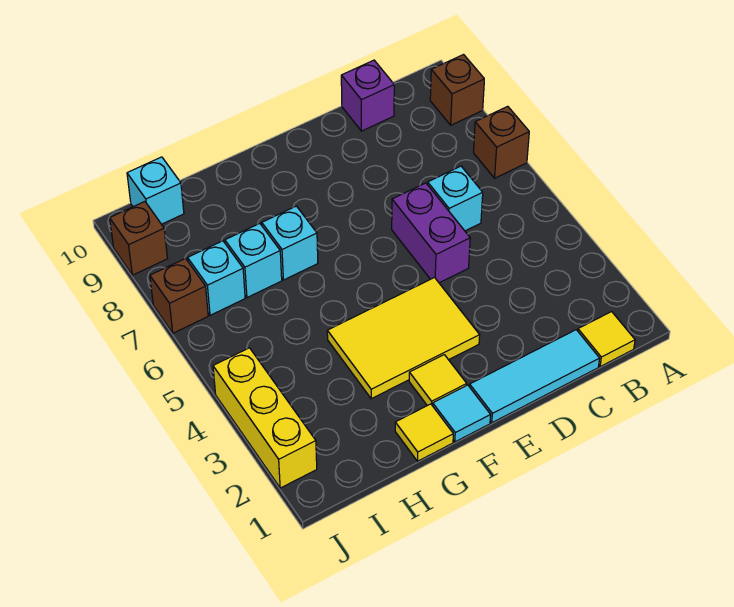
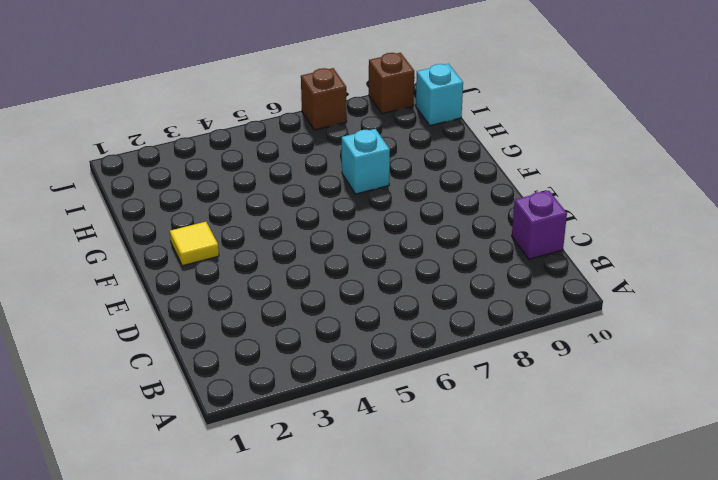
none -> brown brick A7 level 1
none -> brown brick A9 level 1
none -> yellow tile B1 level 1

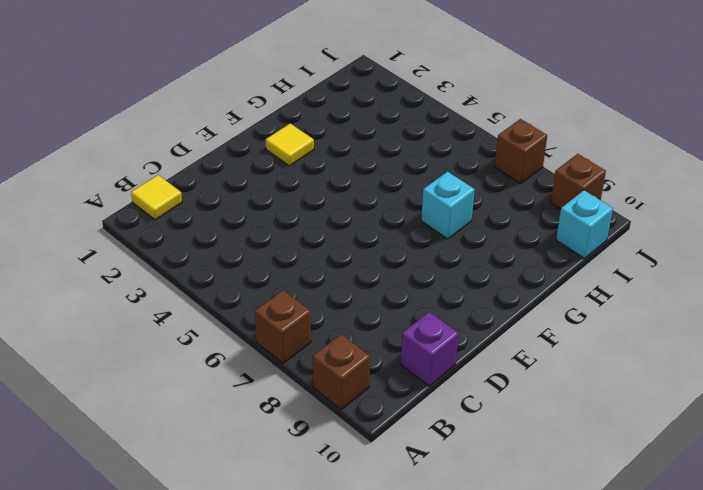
none -> cyan tile C1:E1 level 1
none -> cyan brick C6 level 1
none -> purple brick D5:D6 level 1

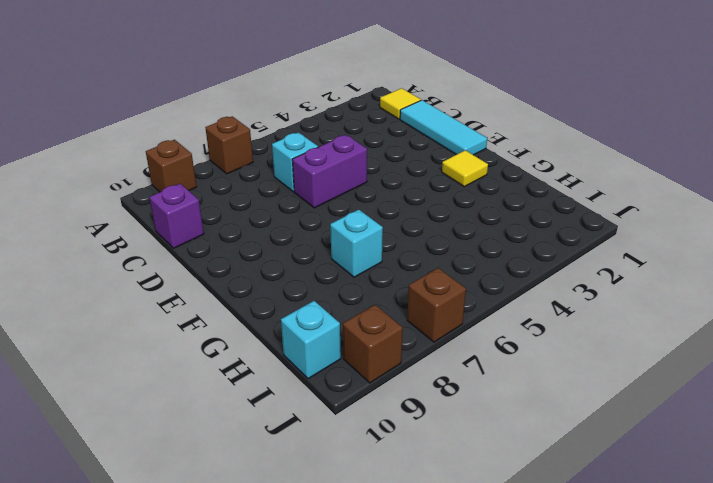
none -> yellow tile E3:G4 level 1
none -> cyan tile F1 level 1
none -> yellow tile G1 level 1

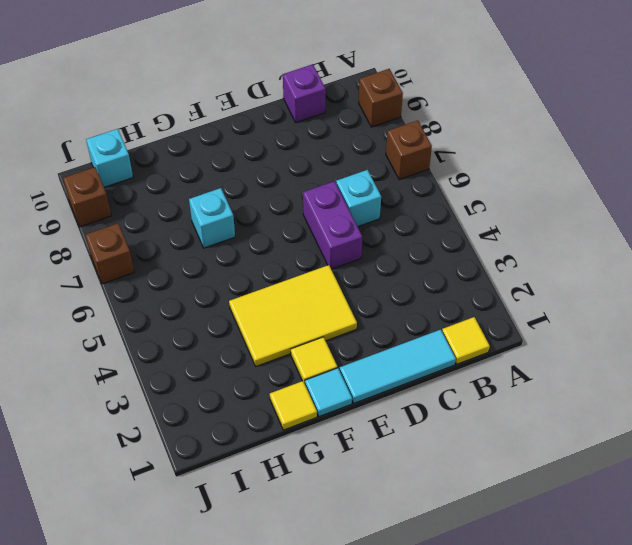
none -> cyan brick H7 level 1
none -> cyan brick I7 level 1
none -> yellow brick J2:J4 level 1

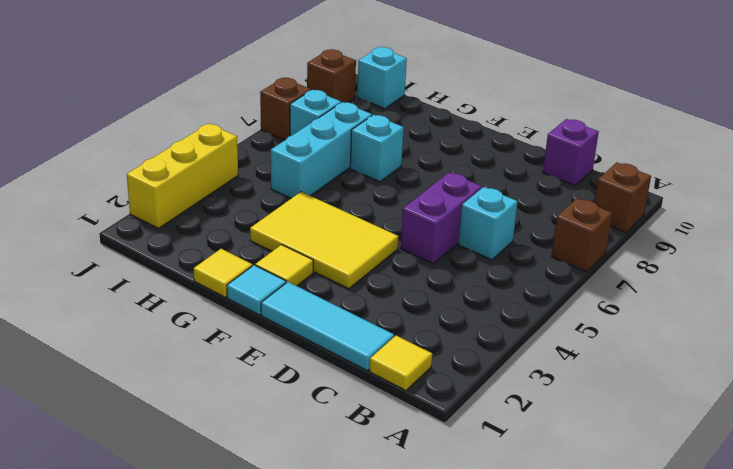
cyan brick H5:H7 level 1 -> cyan brick H7 level 1

